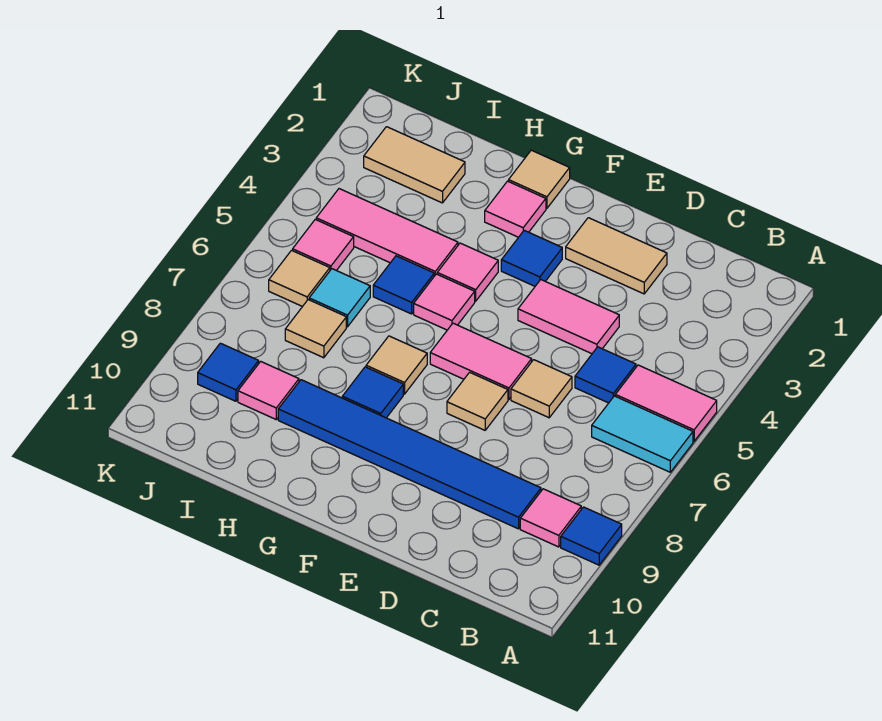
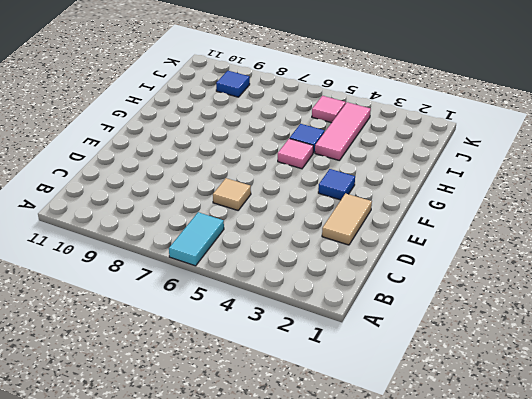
none -> pink tile A5:B5 level 1
none -> blue tile A9 level 1
none -> pink tile B9 level 1

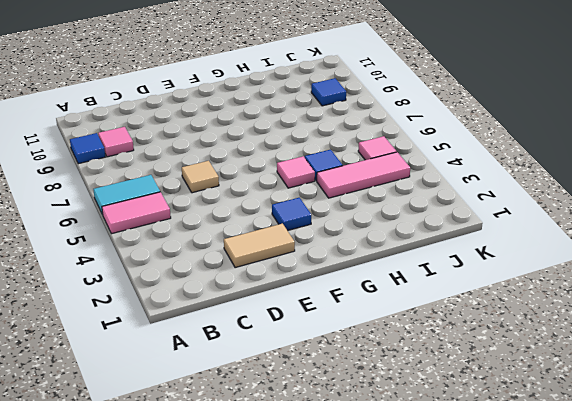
none -> blue tile C5 level 1
none -> blue tile C9:H9 level 1
none -> pink tile D4:E4 level 1

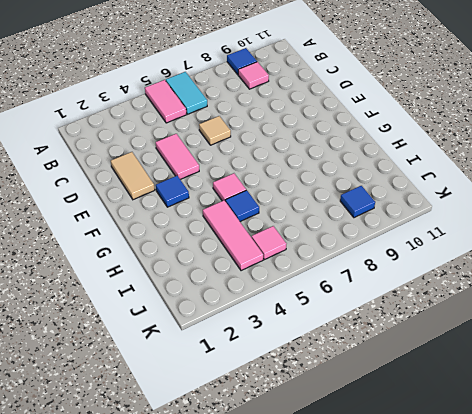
none -> blue tile C5 level 1
none -> blue tile C9:H9 level 1
none -> pink tile E6:F6 level 1

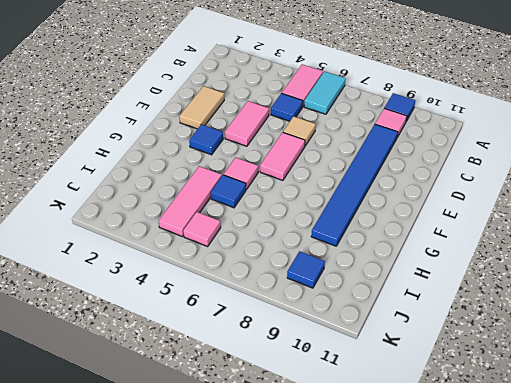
none -> tan tile E7 level 1
none -> tan tile G1 level 1
none -> pink tile G2 level 1

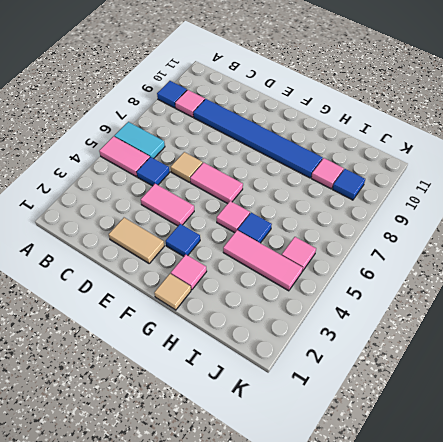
none -> tan tile E7 level 1
none -> pink tile G4 level 1
none -> tan tile G7 level 1

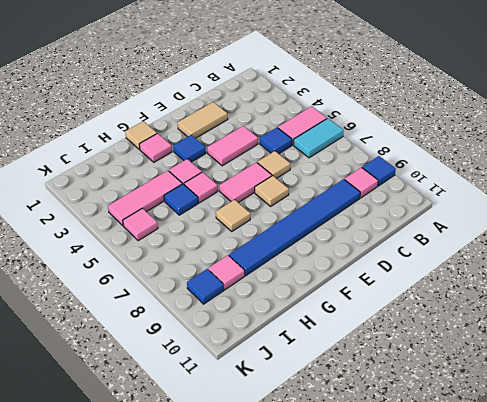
none -> blue tile G8 level 1
none -> tan tile I2:J2 level 1
none -> cyan tile I6 level 1

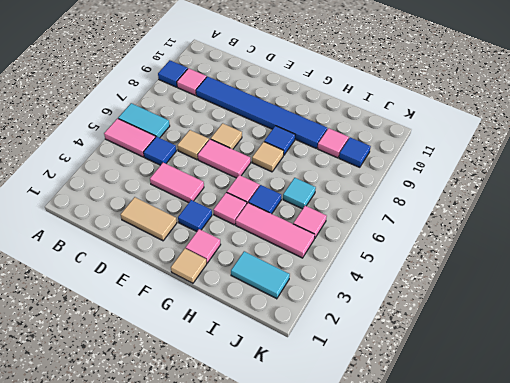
cyan tile I2:J2 level 1 -> tan tile I2:J2 level 1
none -> tan tile I7 level 1
none -> tan tile J6 level 1

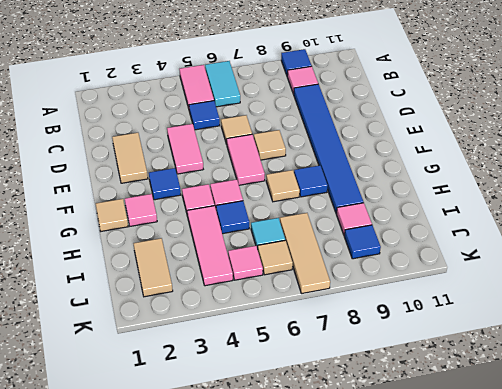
tan tile I7:K7 level 1 -> tan tile I7 level 1

